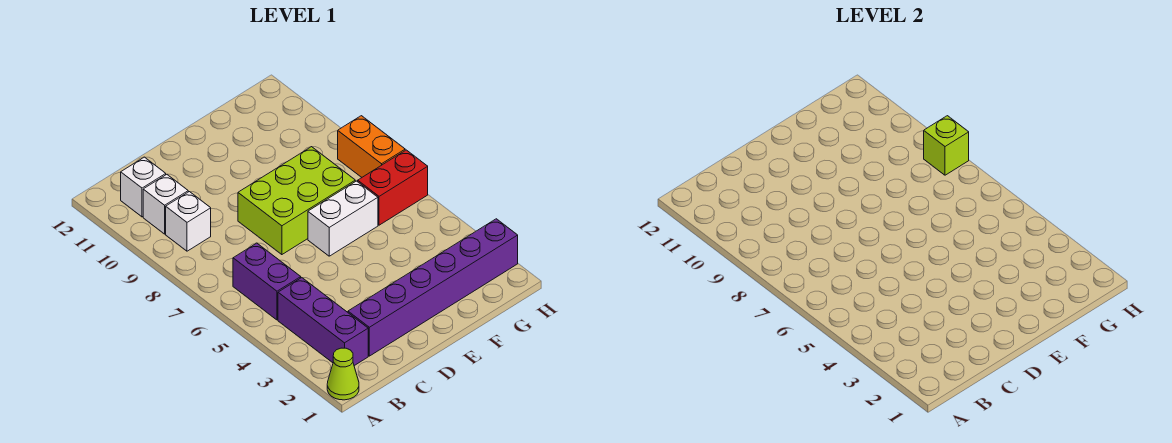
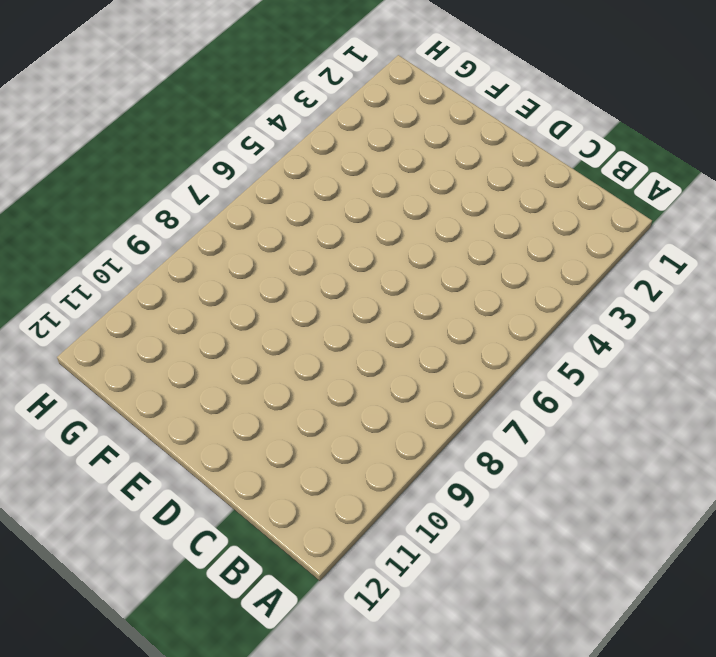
none -> lime cone A1 level 1
none -> purple brick B2:B4 level 1
none -> purple brick B5:B6 level 1

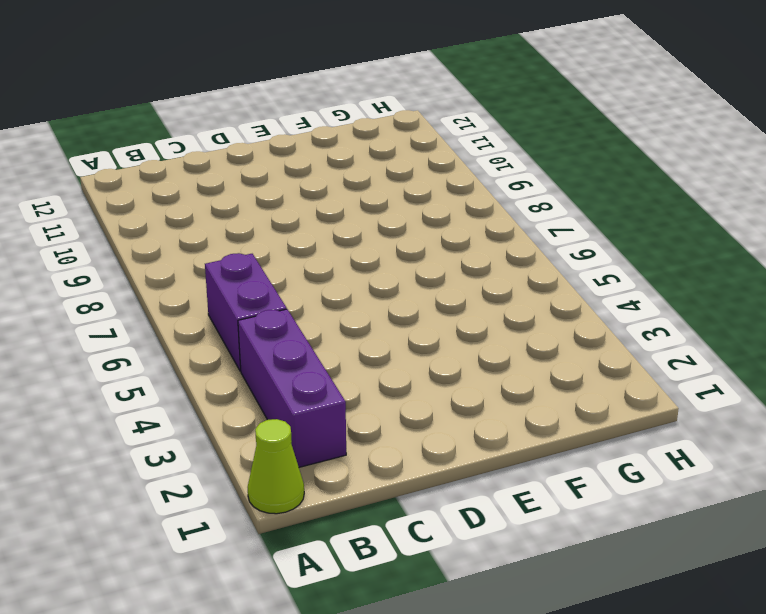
none -> white brick B9 level 1
none -> white brick B10 level 1
none -> white brick B11 level 1

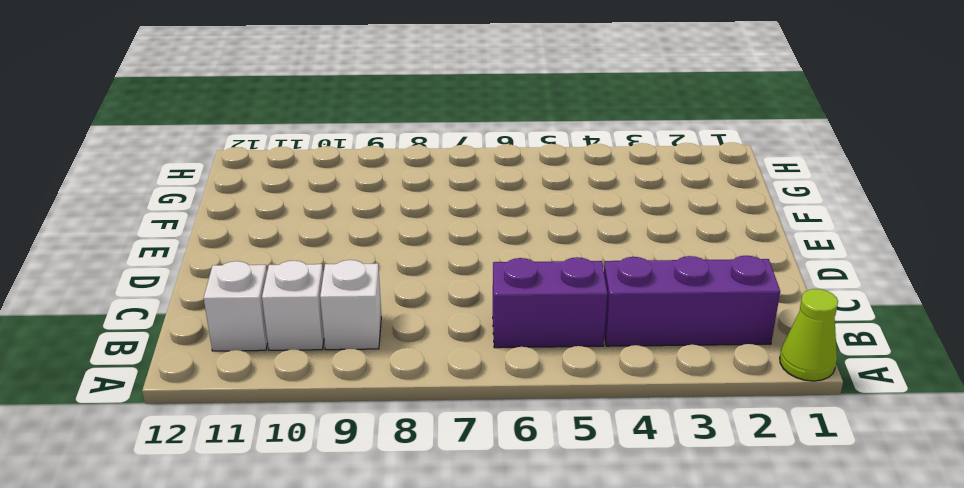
none -> purple brick C2:H2 level 1
none -> lime brick D7:F8 level 1
none -> white brick E6:F6 level 1

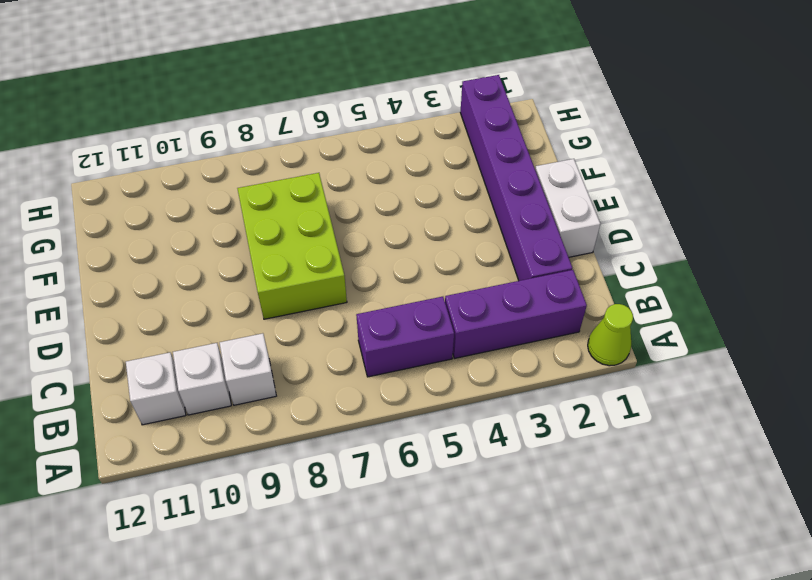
white brick D1:E1 level 1 -> white brick E6:F6 level 1
none -> red brick G6:H6 level 1
none -> orange brick H7:H8 level 1
none -> lime brick H8 level 2

